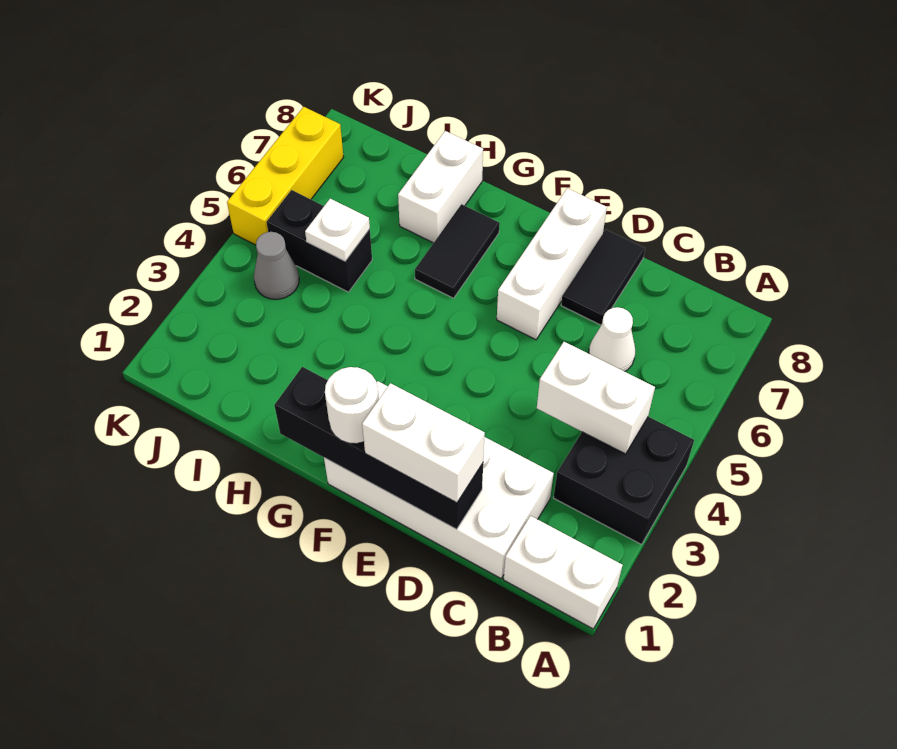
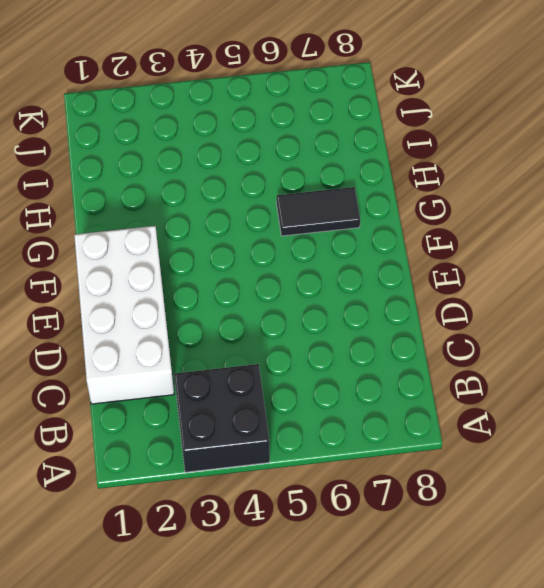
none -> white brick A1:B1 level 1
none -> white cone C6 level 1
none -> black tile D7:D8 level 1

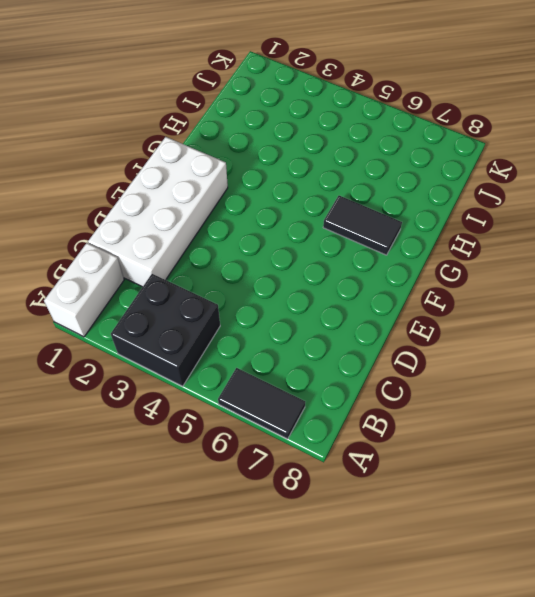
black tile A6:A7 level 1 -> black tile D7:D8 level 1
none -> white cone C6 level 1
none -> white brick E6:E8 level 1
none -> white brick H7:H8 level 1

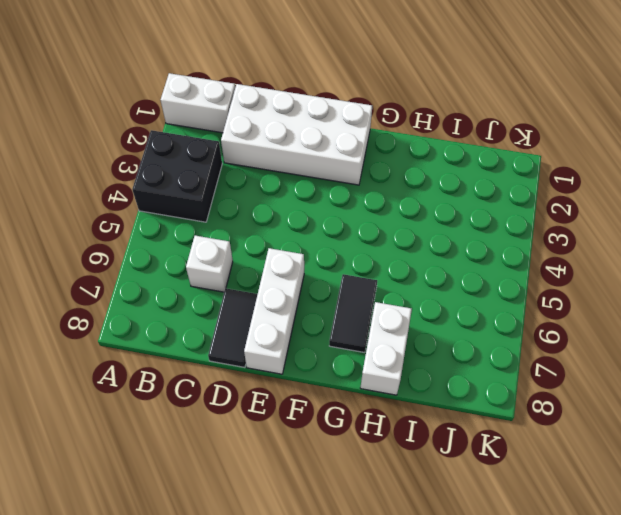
white brick C6 level 1 -> white cone C6 level 1
none -> black brick I5:J5 level 1
none -> grey cone J4 level 1
none -> yellow brick K5:K7 level 1

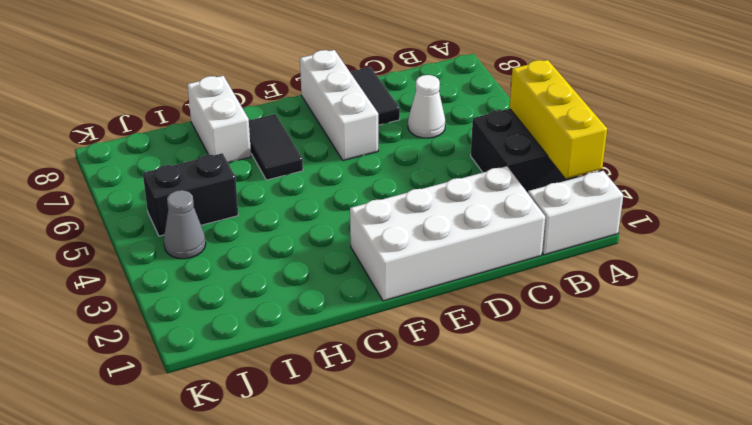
yellow brick A2:A4 level 2 -> yellow brick K5:K7 level 1
none -> white brick B4:C4 level 2
none -> black brick D1:G1 level 2
none -> white plate I5 level 2

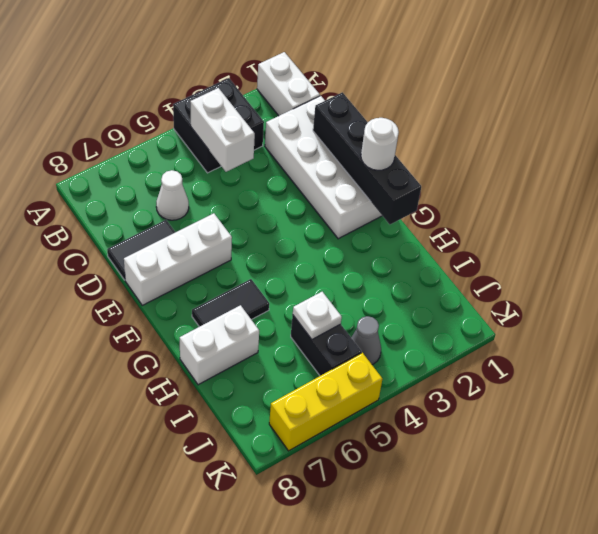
none -> white brick D1:E1 level 3

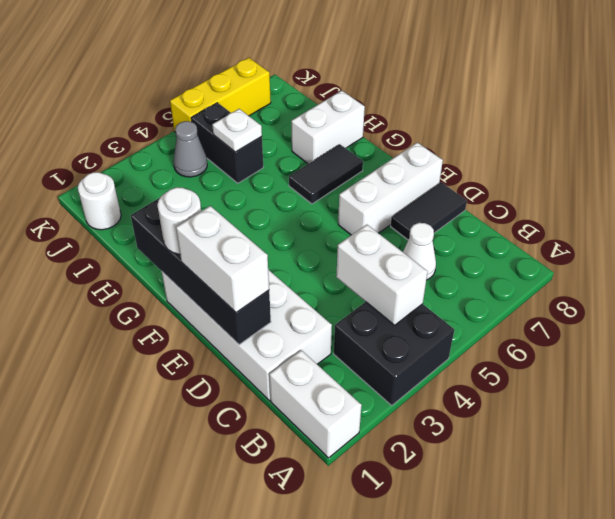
white round brick J1 level 1 -> none

